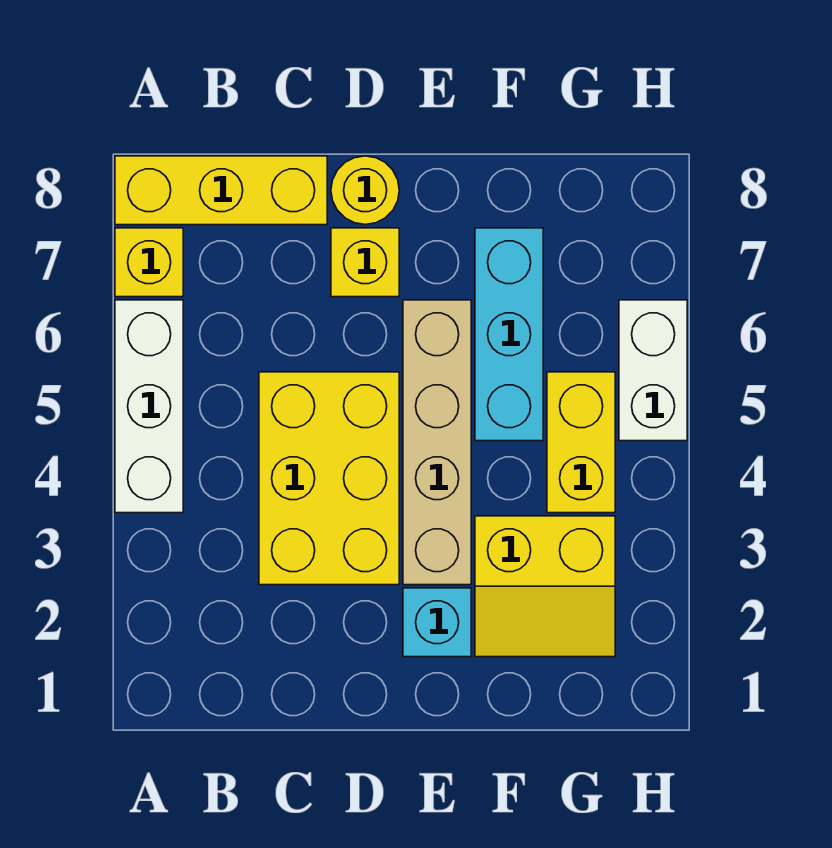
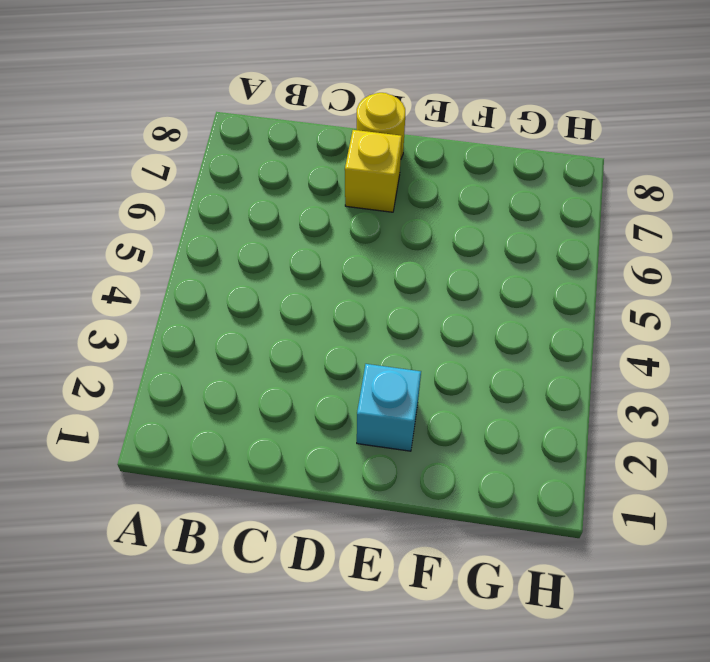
none -> white brick A4:A6 level 1
none -> yellow brick A7 level 1
none -> yellow brick A8:C8 level 1

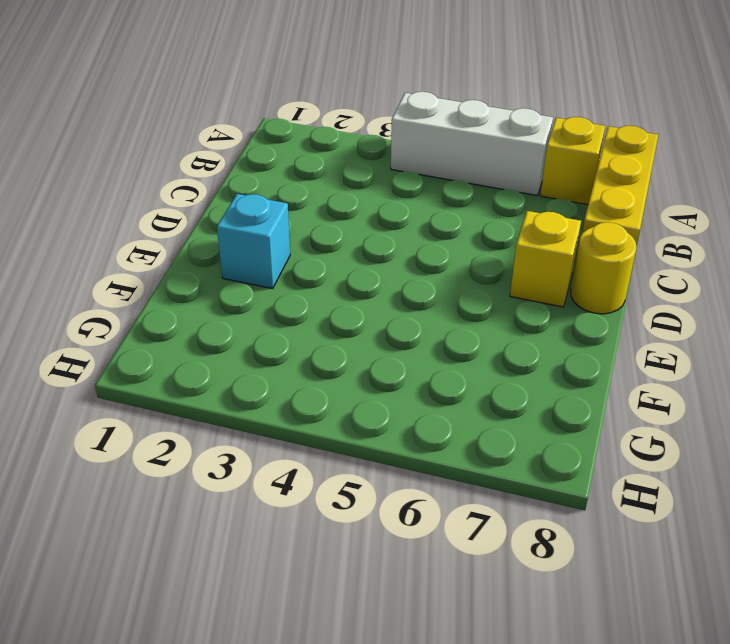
none -> yellow brick C3:D5 level 1
none -> tan brick E3:E6 level 1
none -> yellow slope F2:G3 level 1 top 3

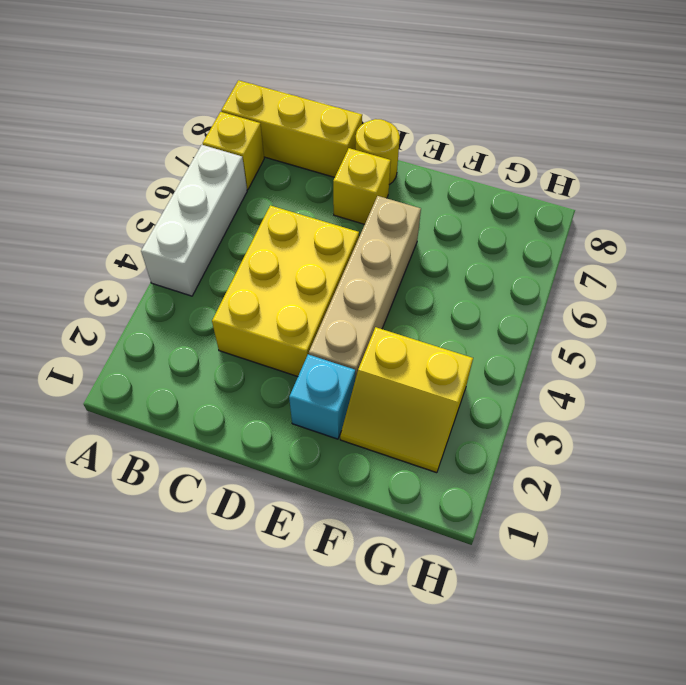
none -> cyan brick F5:F7 level 1
none -> yellow brick G4:G5 level 1
none -> white brick H5:H6 level 1

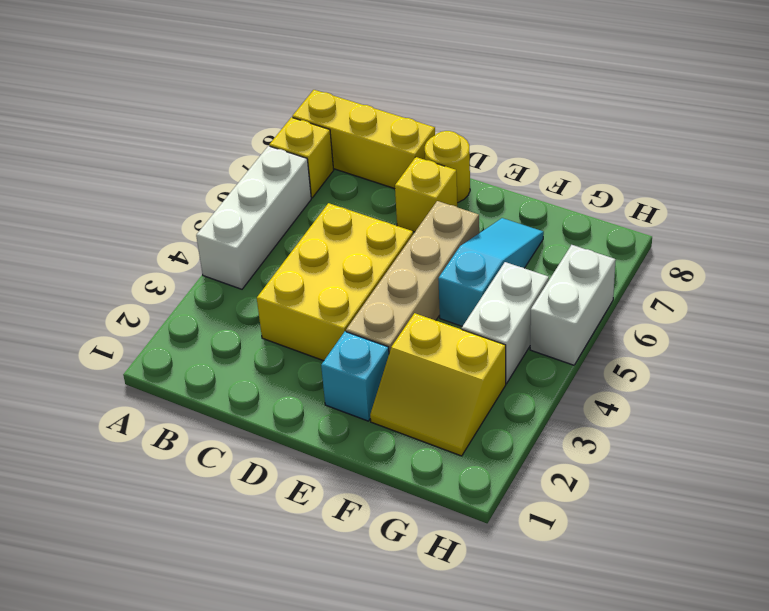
cyan slope F5:F7 level 1 top 5 -> cyan brick F5:F7 level 1
white brick G4:G5 level 1 -> yellow brick G4:G5 level 1

